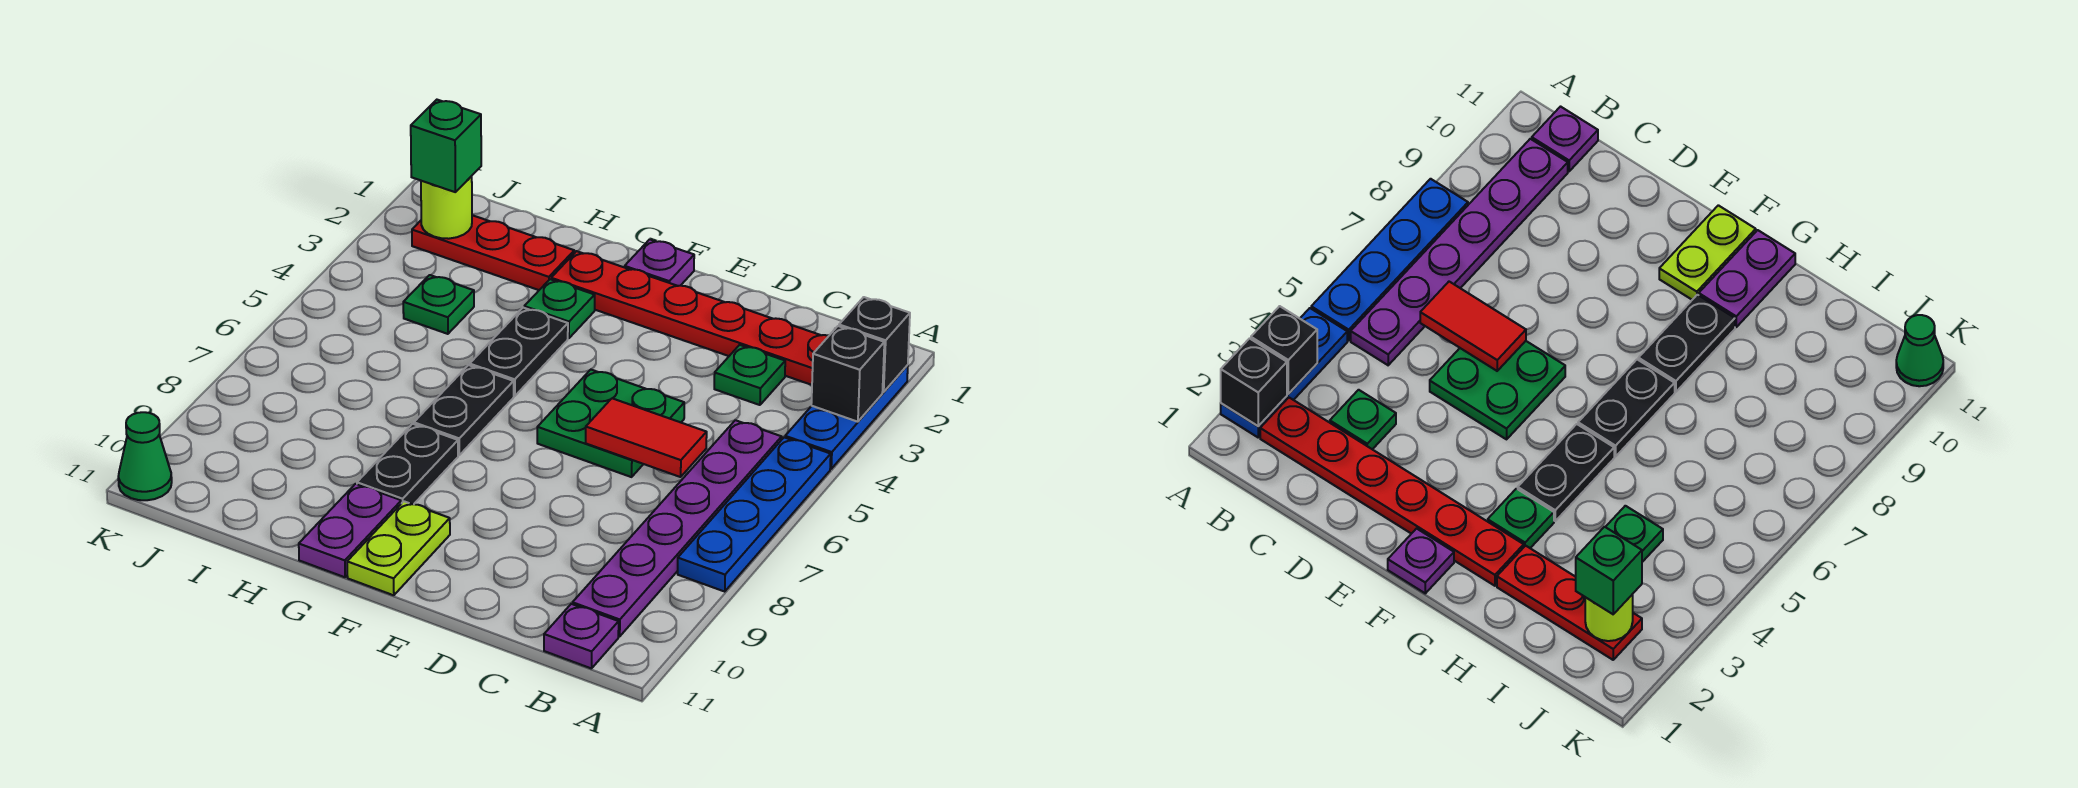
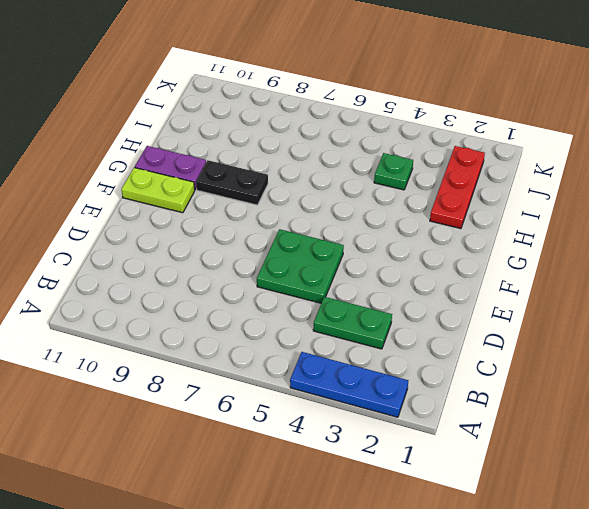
green plate C3:C4 level 1 -> green plate C3 level 1
none -> blue plate A5:A8 level 1
none -> red plate B2:G2 level 1
none -> purple plate B5:B10 level 1

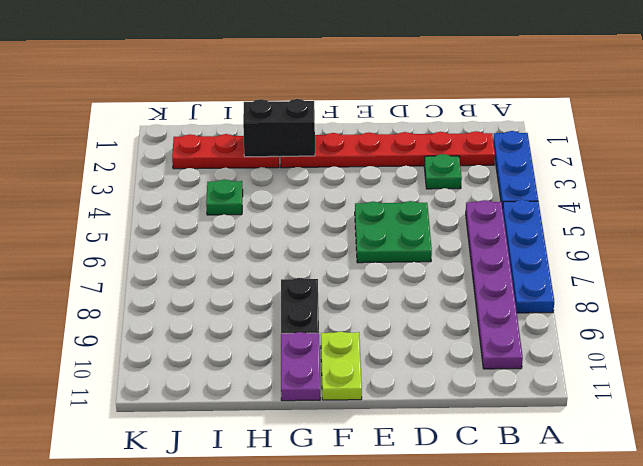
black brick G2:H2 level 2 -> none
none -> purple plate B11 level 1
none -> purple plate F1 level 1
none -> green plate G3 level 1

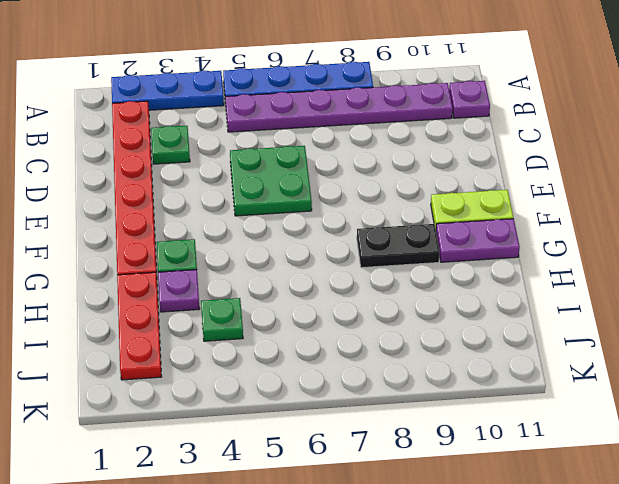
purple plate H3 level 1 -> purple plate F1 level 1
none -> black plate G4:G5 level 1
none -> black plate G6:G7 level 1
none -> green cone K11 level 1

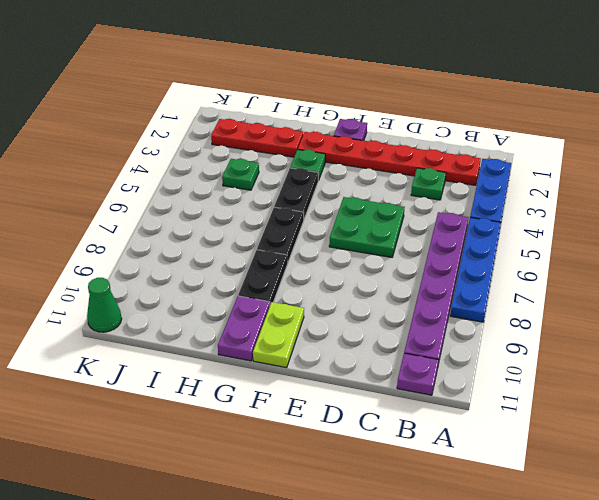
none -> black brick A2 level 2
none -> black brick A3 level 2
none -> red tile C6:D6 level 2

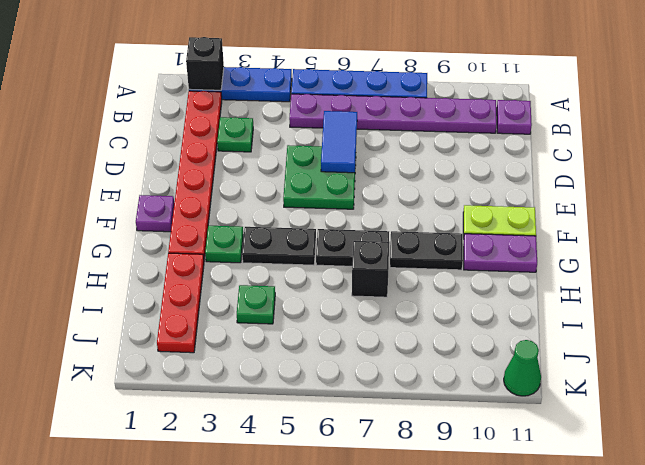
blue tile C6:D6 level 2 -> red tile C6:D6 level 2
black brick H7 level 1 -> black brick A3 level 2
none -> lime round brick J2 level 2
none -> green brick J2 level 3

